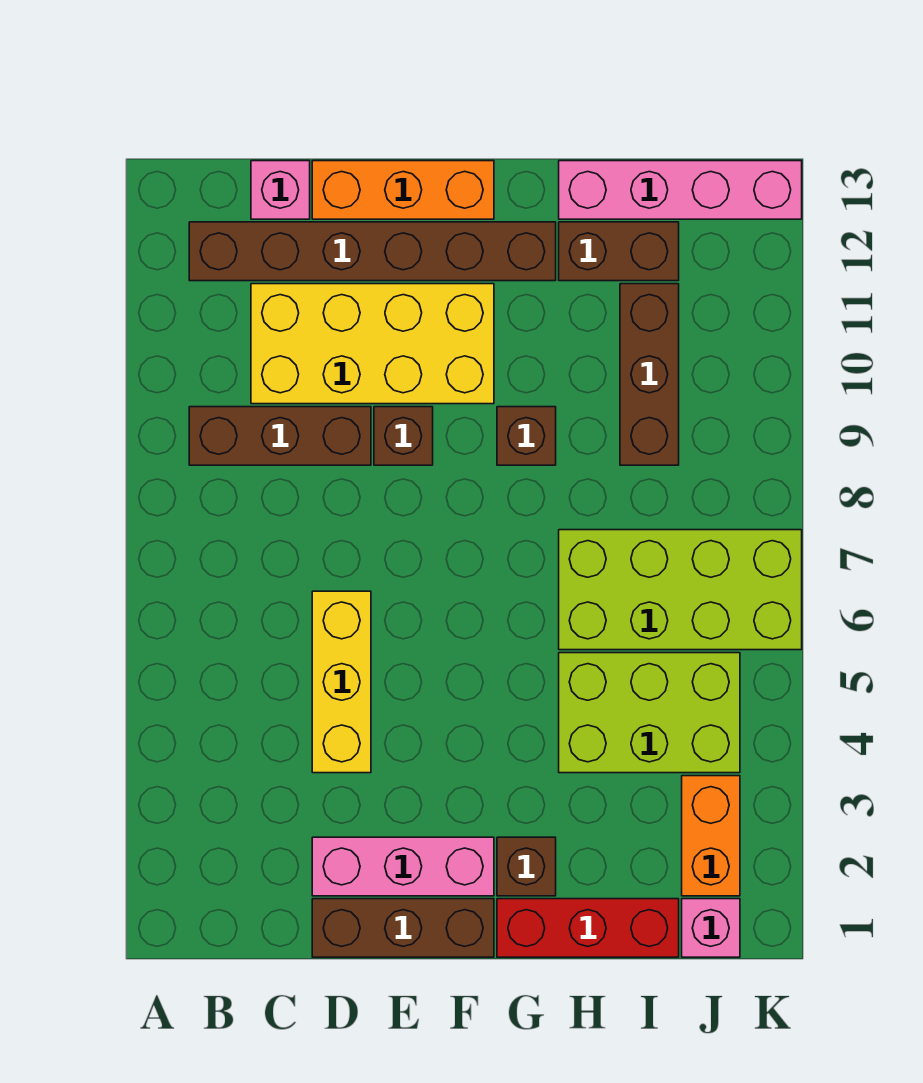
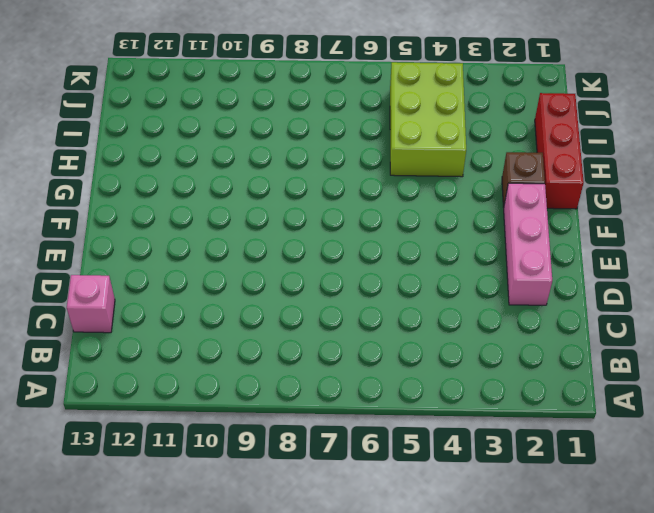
none -> brown brick B9:D9 level 1
none -> brown brick B12:G12 level 1
none -> yellow brick C10:F11 level 1

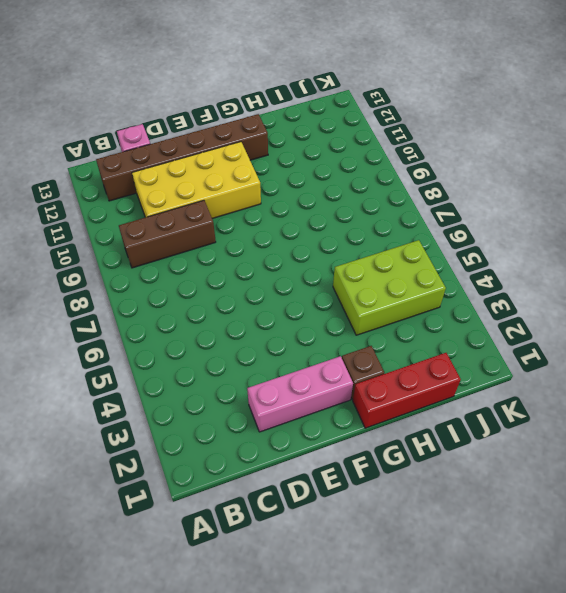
none -> brown brick D1:F1 level 1
none -> yellow brick D4:D6 level 1
none -> orange brick D13:F13 level 1

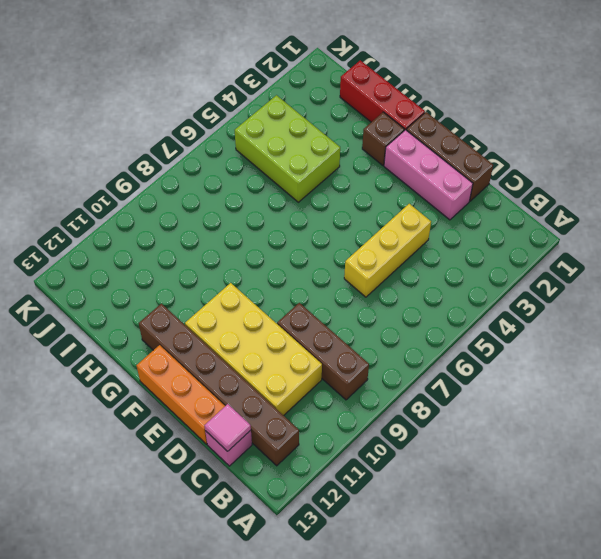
pink tile C13 level 2 -> none
none -> brown brick E9 level 1
none -> brown brick G9 level 1
none -> lime brick H6:K7 level 1

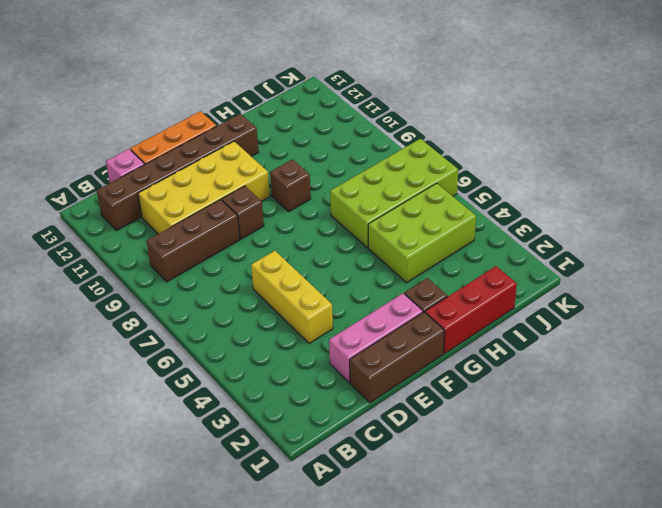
none -> brown brick H12:I12 level 1
none -> pink brick H13:K13 level 1
none -> brown brick I9:I11 level 1

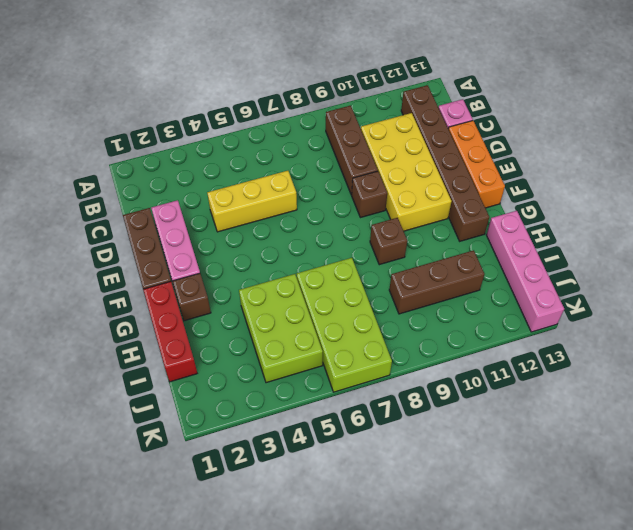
none -> brown brick H12:I12 level 1
none -> pink brick J1 level 1
none -> orange brick J2:J3 level 1

